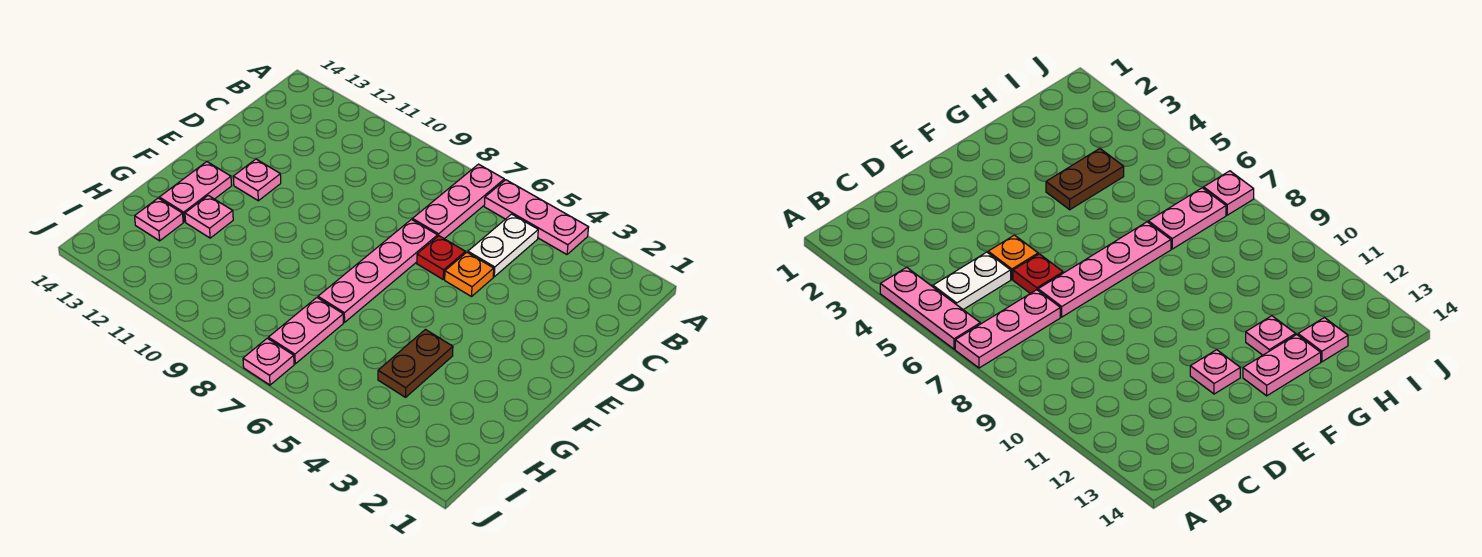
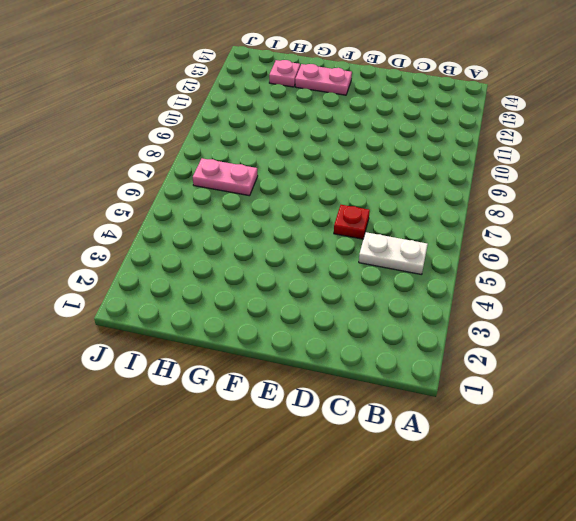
none -> pink plate A4:A6 level 1
none -> pink plate A7:C7 level 1
none -> orange plate D5 level 1

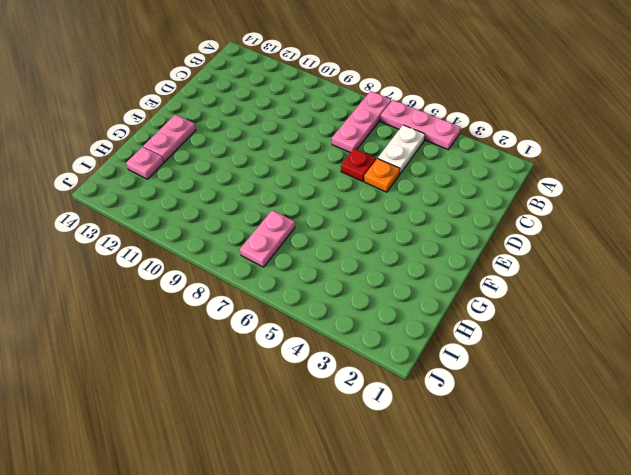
none -> pink plate D7:G7 level 1
none -> pink plate E12 level 1
none -> brown plate G4:H4 level 1

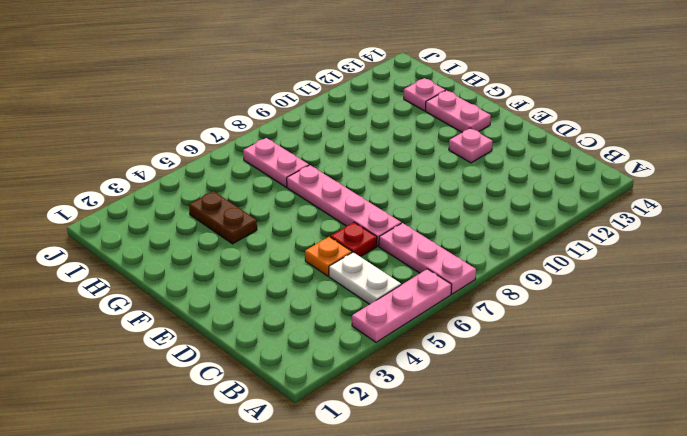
none -> pink plate G12 level 1
none -> pink plate J7 level 1

